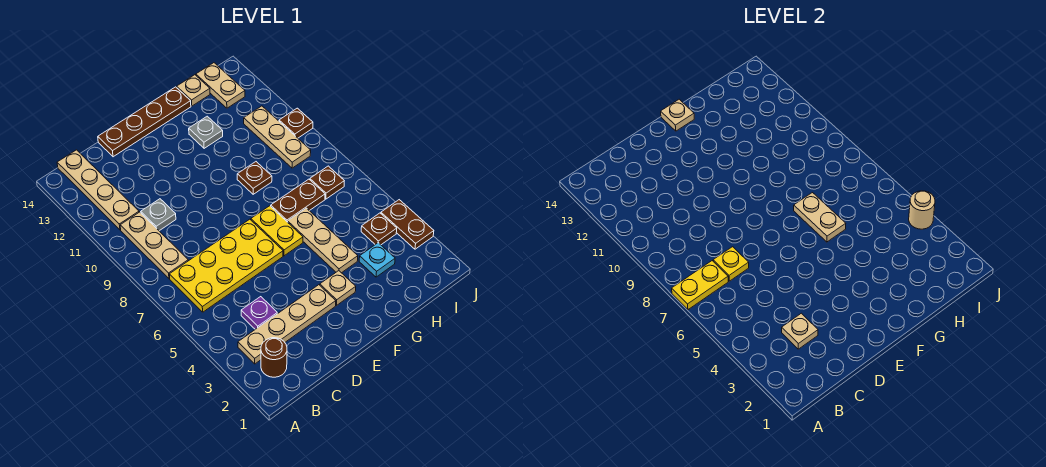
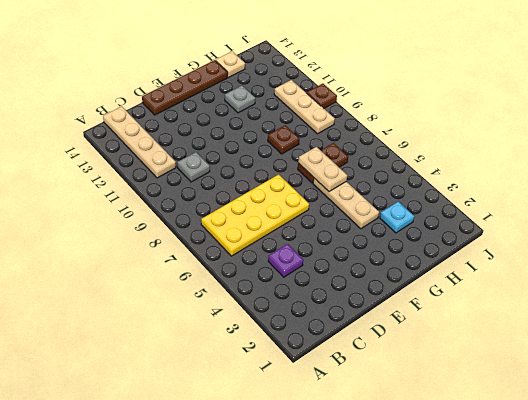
none -> brown round brick B2 level 1
none -> tan plate B3:E3 level 1
none -> tan plate B8:B10 level 1

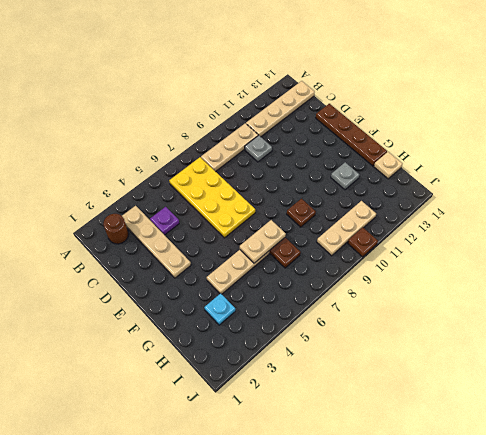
none -> tan plate F3 level 1
none -> yellow plate F6:F7 level 1
none -> brown plate I4 level 1

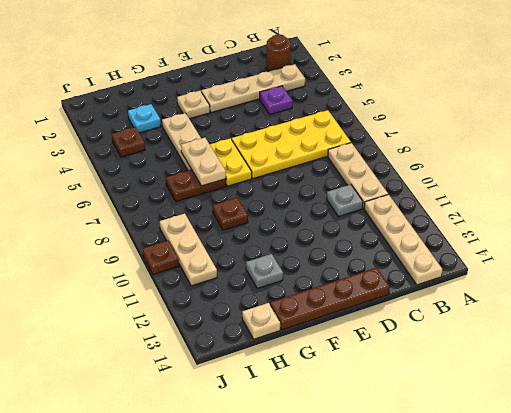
none -> brown plate I7 level 1
none -> tan plate I13:I14 level 1
none -> brown plate J3:J4 level 1

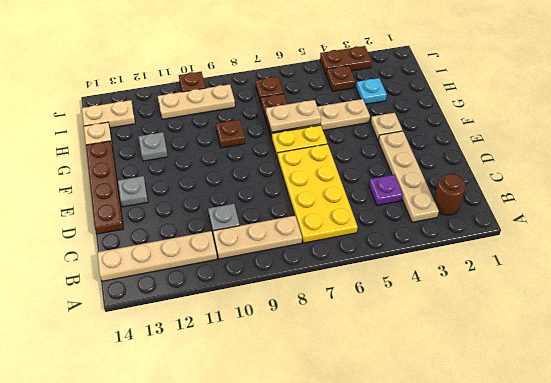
grey plate E13 level 1 -> none
none -> yellow plate A7:B7 level 2
none -> tan plate C3 level 2
none -> yellow plate C7 level 2

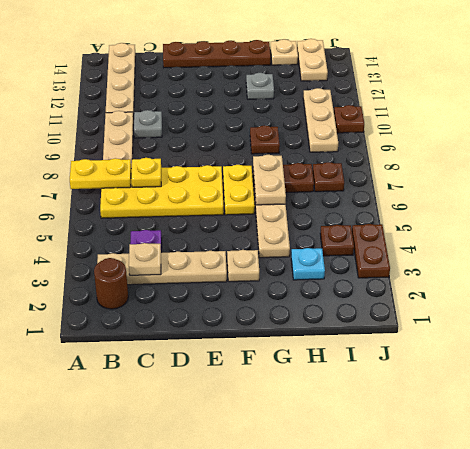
none -> tan plate F14 level 2
none -> tan round brick J4 level 2

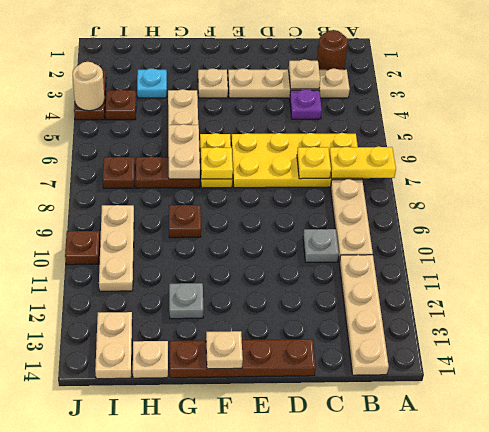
yellow plate F7 level 2 -> none

